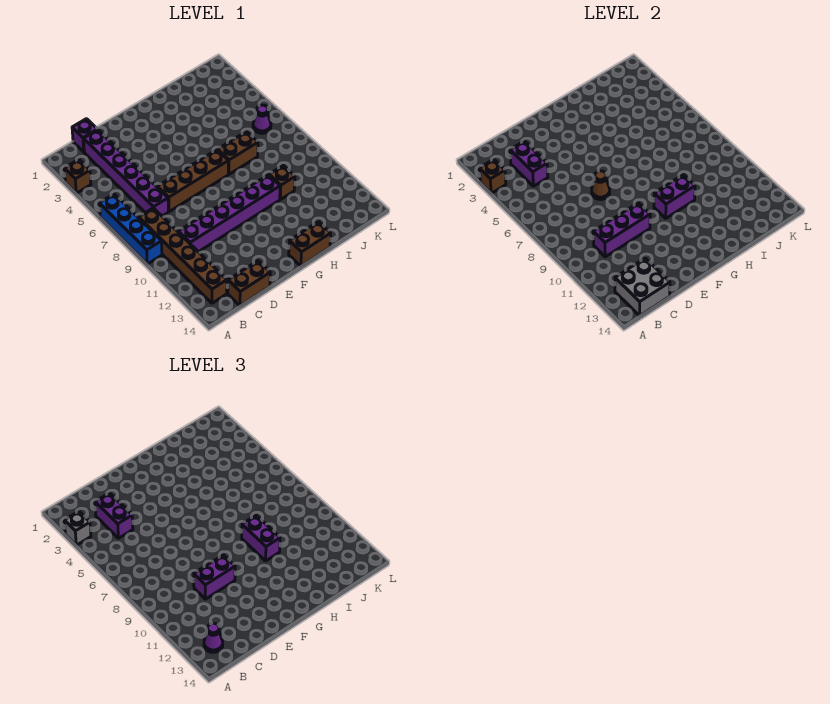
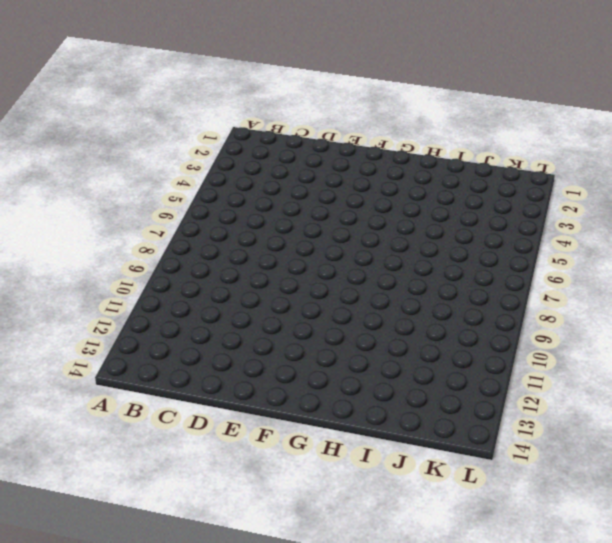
none -> brown brick A3 level 1
none -> blue brick A6:A9 level 1
none -> brown brick B8:B13 level 1

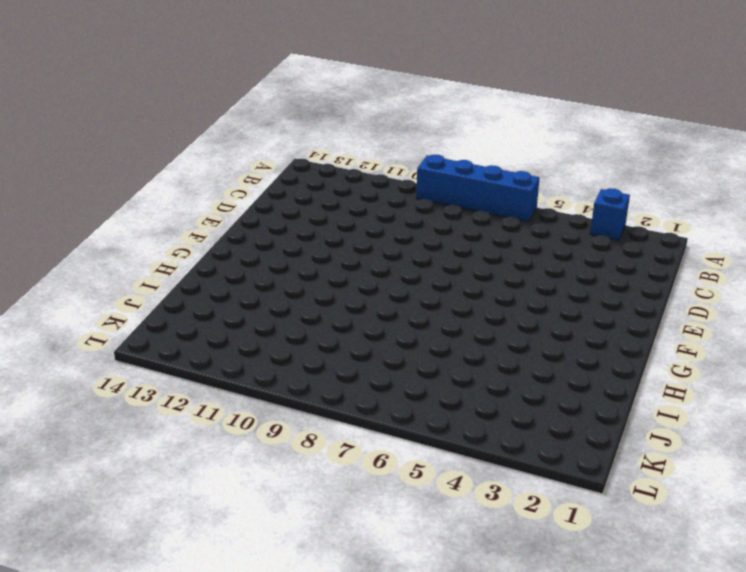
blue brick A3 level 1 -> brown brick A3 level 1
none -> brown brick B8:B13 level 1
none -> purple brick C1 level 1
none -> purple brick C2:C7 level 1

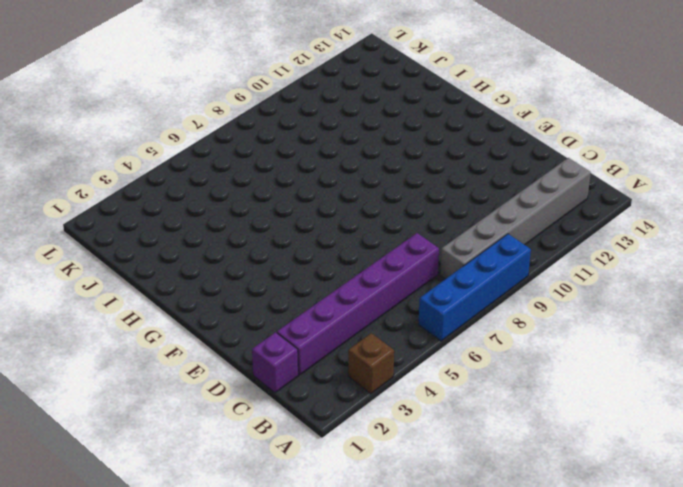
grey brick B8:B13 level 1 -> brown brick B8:B13 level 1
none -> purple brick C10:H10 level 1
none -> brown brick C14:D14 level 1
none -> brown brick D7:G7 level 1

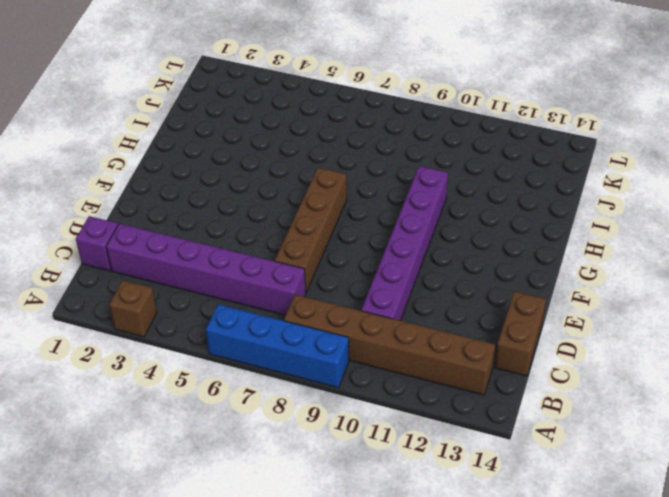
none -> brown brick G14:H14 level 1
none -> brown brick H7:I7 level 1
none -> brown brick I10 level 1

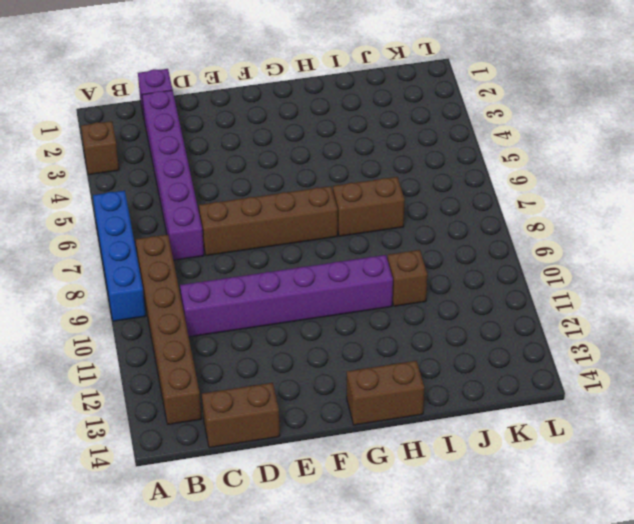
none -> purple cone K6 level 1
none -> brown brick A3 level 2
none -> grey brick B13:C14 level 2

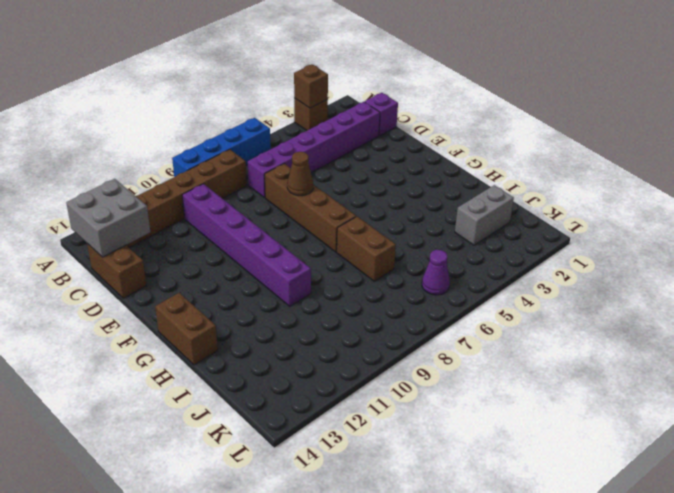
grey brick J2:J3 level 1 -> none
none -> brown brick I10 level 1
none -> purple brick C3:C4 level 2
none -> purple brick C10:E10 level 2

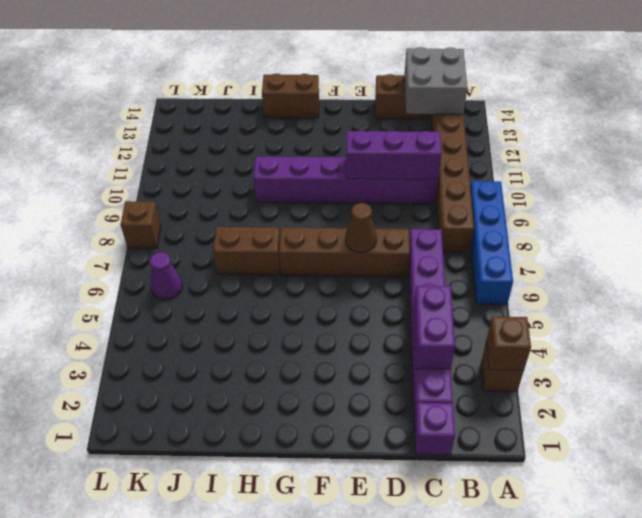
brown brick L8 level 1 -> brown brick I10 level 1
none -> purple brick G10:H10 level 2
none -> grey brick A3 level 3
none -> purple cone B13 level 3

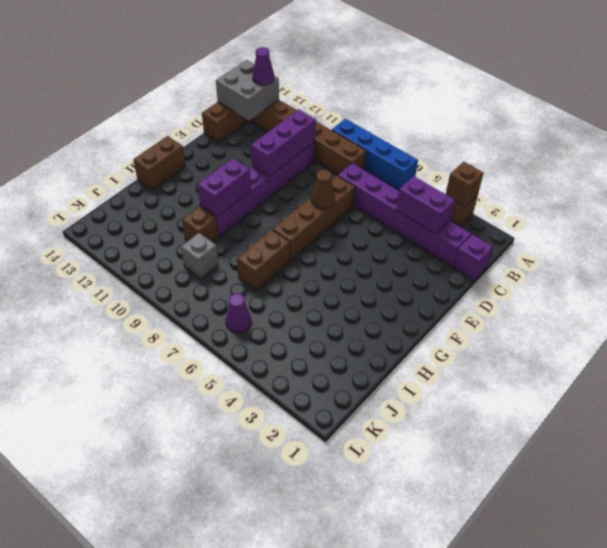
grey brick J9 level 1 -> grey brick A3 level 3
none -> purple brick C3:C4 level 3
none -> purple brick D10:E10 level 3
none -> purple brick H9:H10 level 3

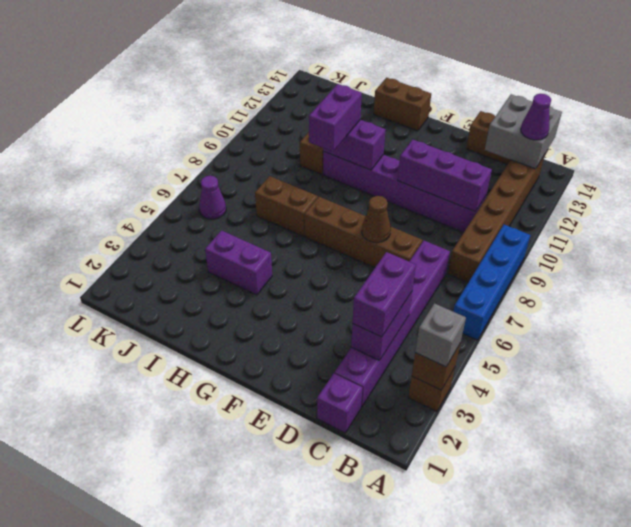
purple brick H4:I4 level 1 -> purple brick D10:E10 level 3

